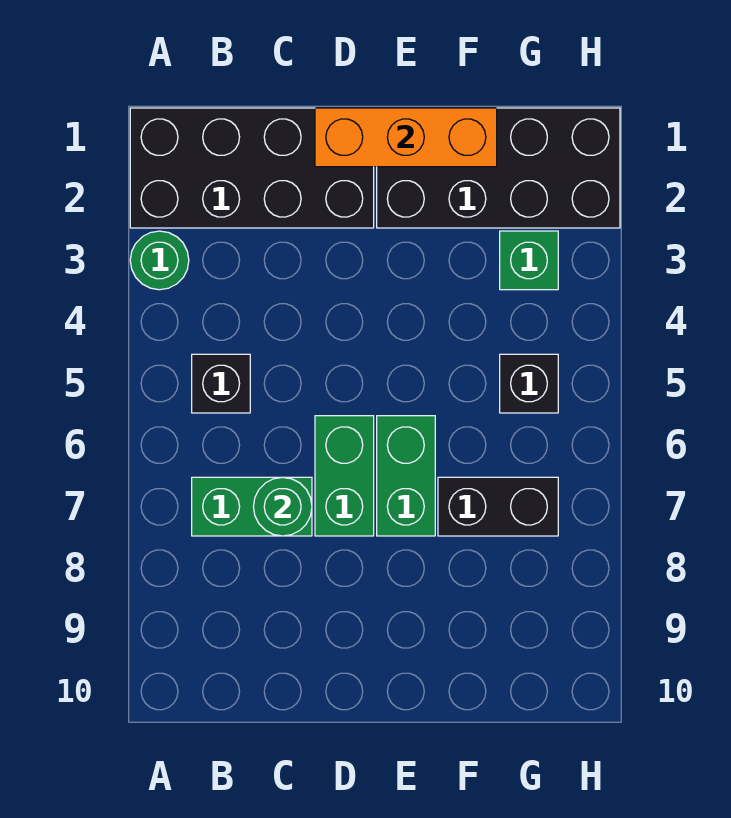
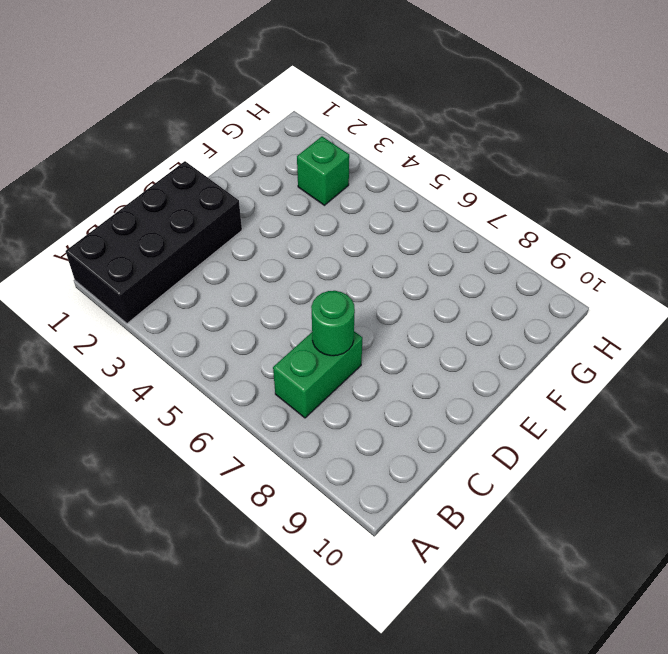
none -> green round brick A3 level 1
none -> black brick B5 level 1
none -> green brick D6:D7 level 1

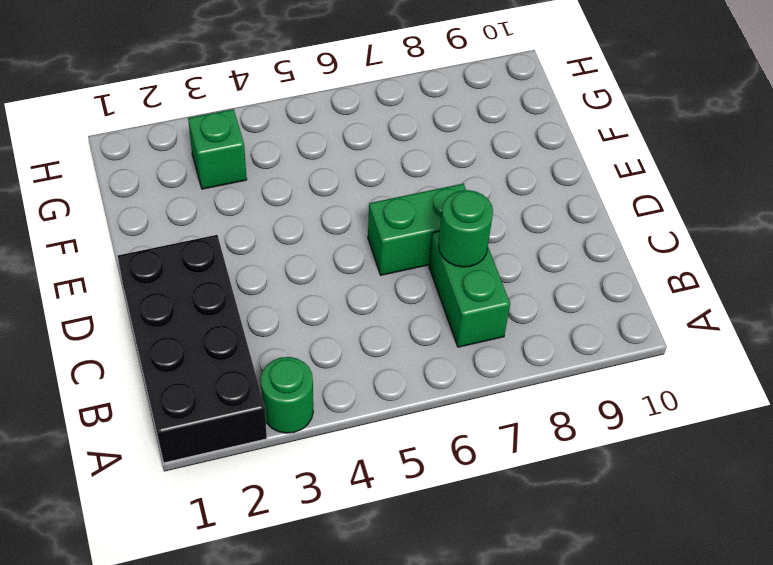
none -> black brick B5 level 1
none -> black brick E1:H2 level 1
none -> green brick E6:E7 level 1

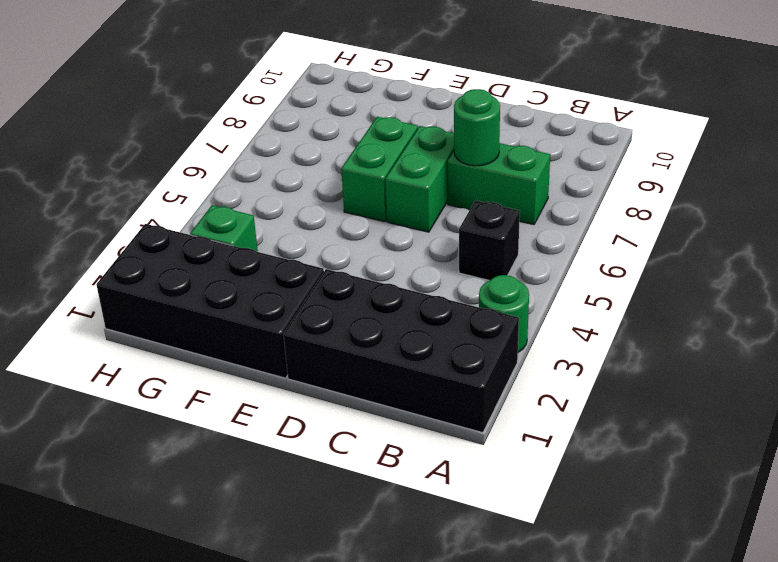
none -> black brick F7:G7 level 1
none -> black brick G5 level 1
none -> orange brick D1:F1 level 2

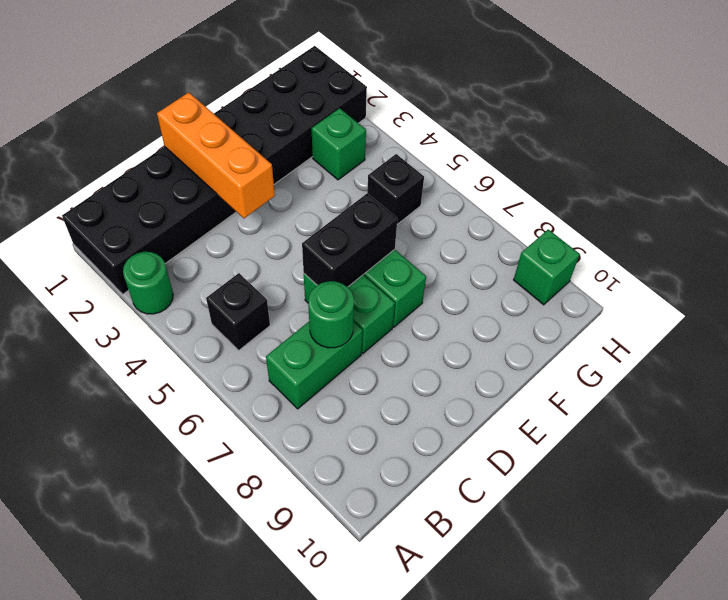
orange brick D1:D3 level 2 -> orange brick D1:F1 level 2
black brick D6:E6 level 2 -> black brick F7:G7 level 1
green brick H9 level 1 -> none

